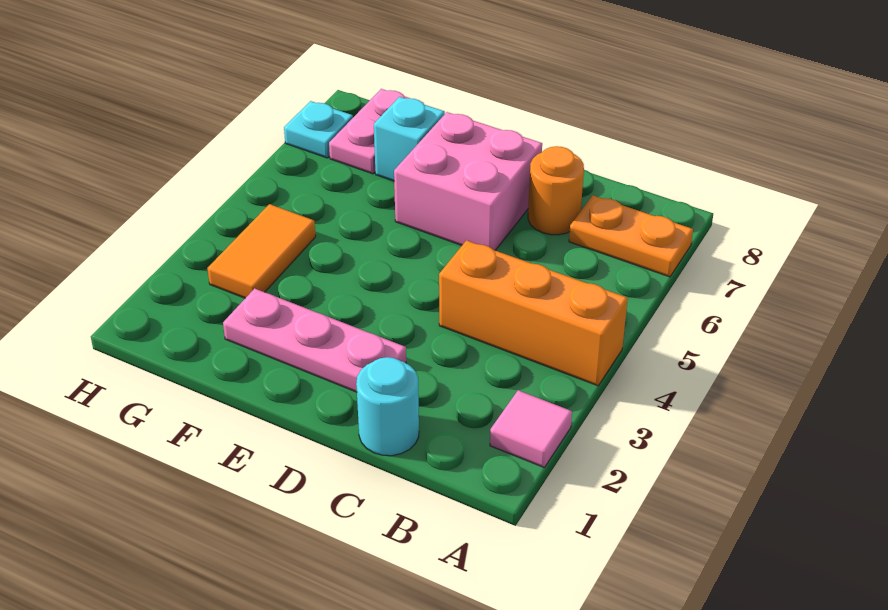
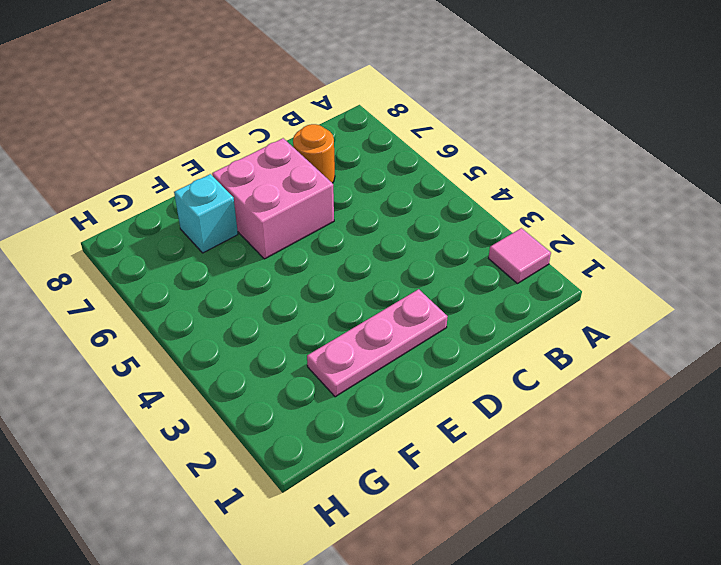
none -> orange brick A4:C4 level 1
none -> orange plate A7:B7 level 1

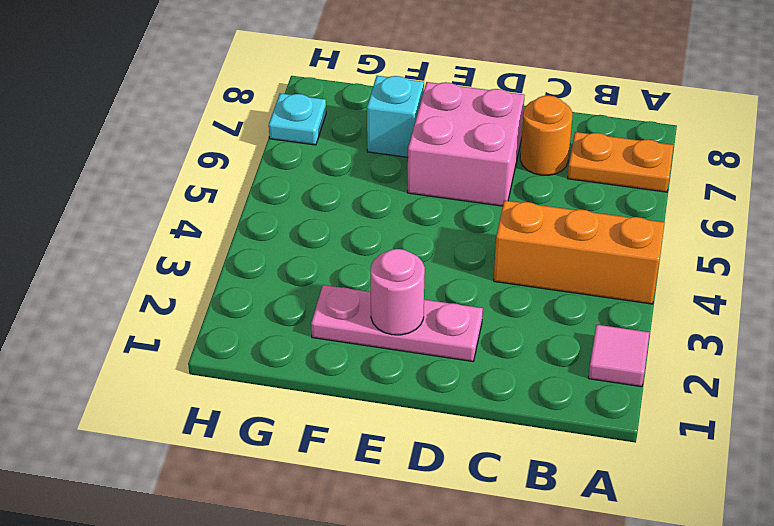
pink round brick E2 level 2 -> none
none -> cyan round brick C1 level 1
none -> orange tile G3:G4 level 1

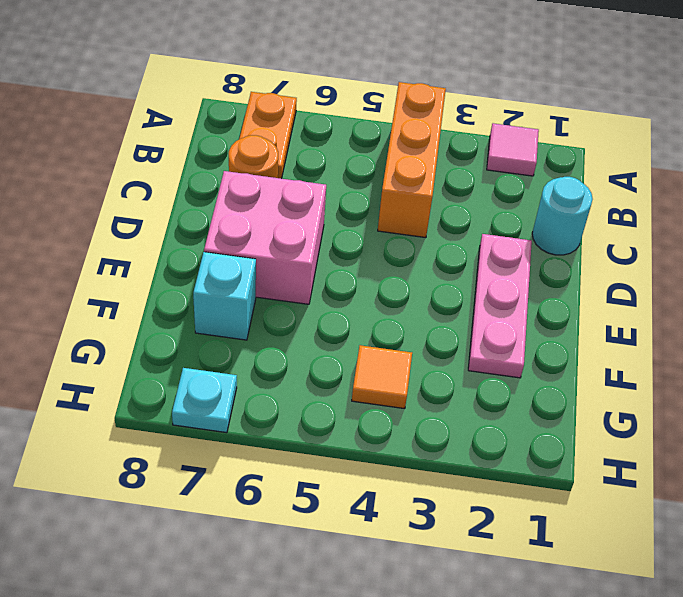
orange tile G4 level 1 -> orange tile G3:G4 level 1
none -> pink plate G7:G8 level 1

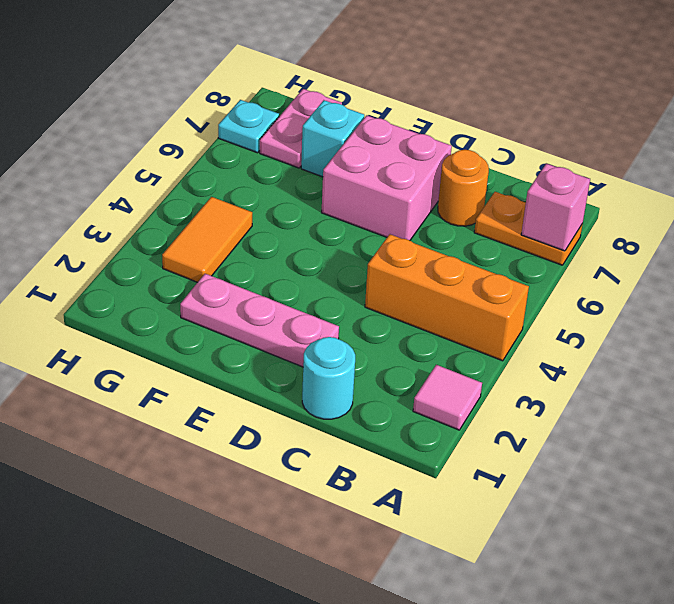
pink brick A7 level 2 -> none

